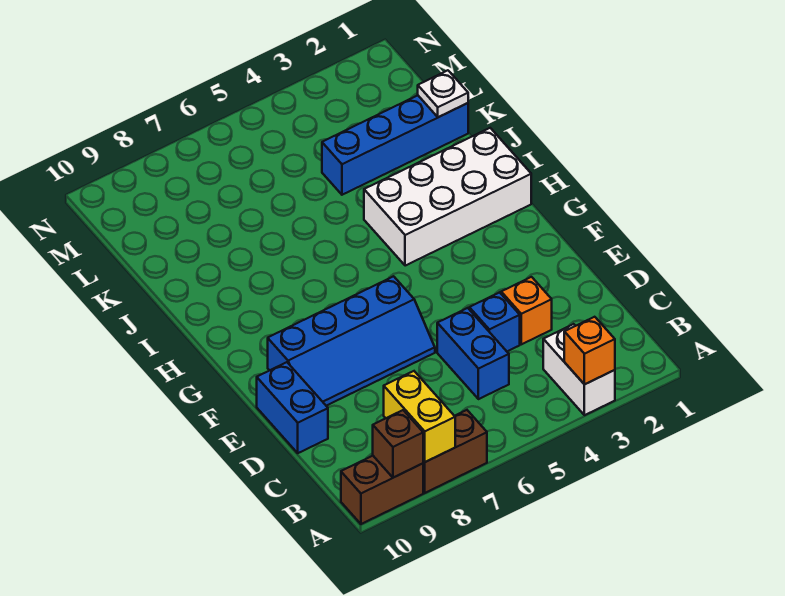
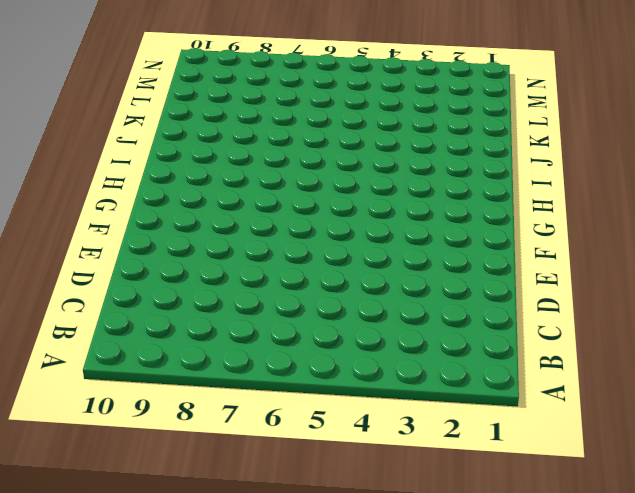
none -> white brick A3:B3 level 1
none -> brown brick A7:A8 level 1
none -> brown brick A9:A10 level 1

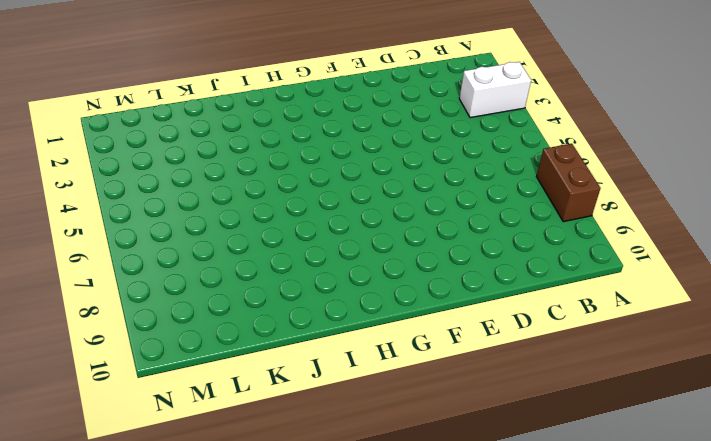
none -> brown brick A9:A10 level 1
none -> blue brick C5:D5 level 1
none -> orange brick D3 level 1

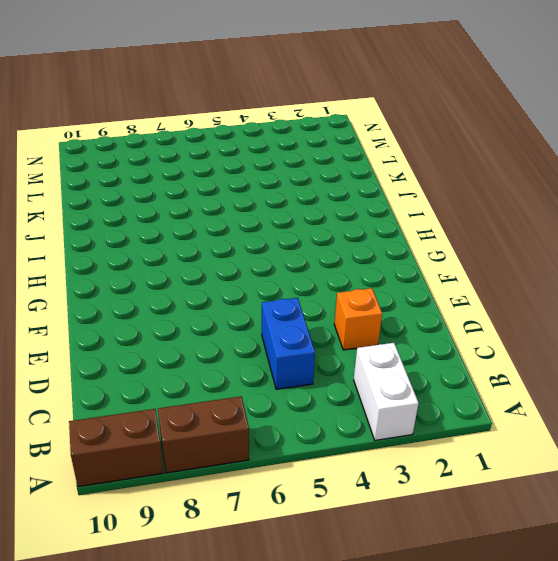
none -> blue brick D4 level 1
none -> blue brick D10:E10 level 1
none -> blue slope E6:F9 level 1 top F

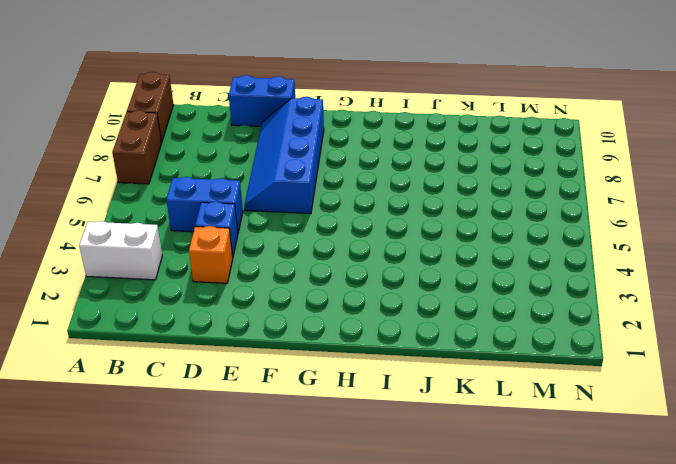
none -> white brick H1:I4 level 1
none -> blue brick K1:K4 level 1
none -> orange brick A3 level 2

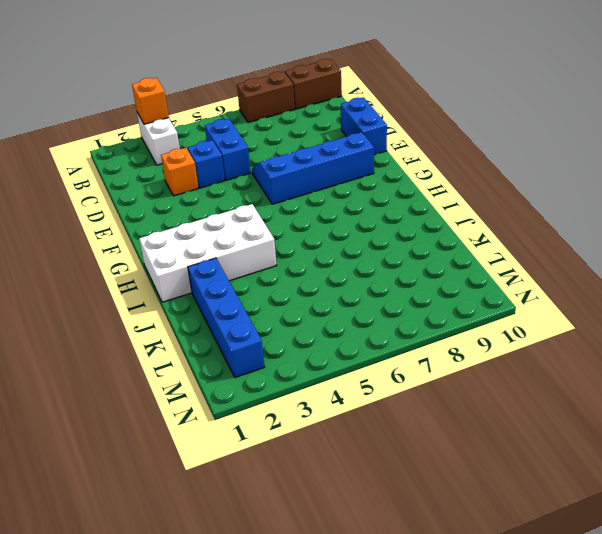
blue brick J2:M2 level 1 -> blue brick K1:K4 level 1
none -> yellow brick A8:B8 level 2
none -> brown brick A9 level 2
none -> white plate K1 level 2

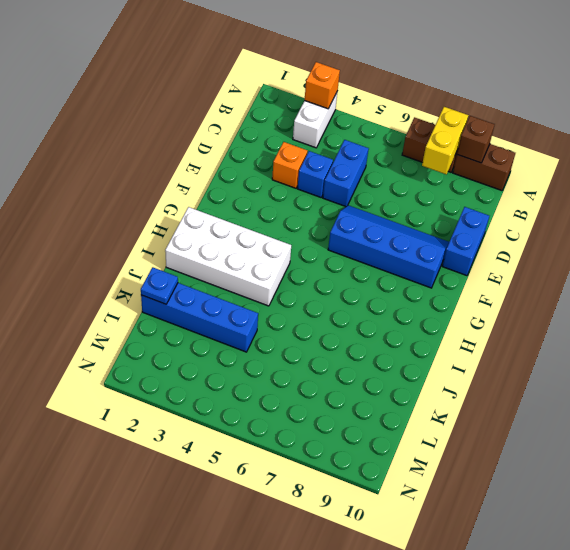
blue plate K1 level 2 -> white plate K1 level 2

